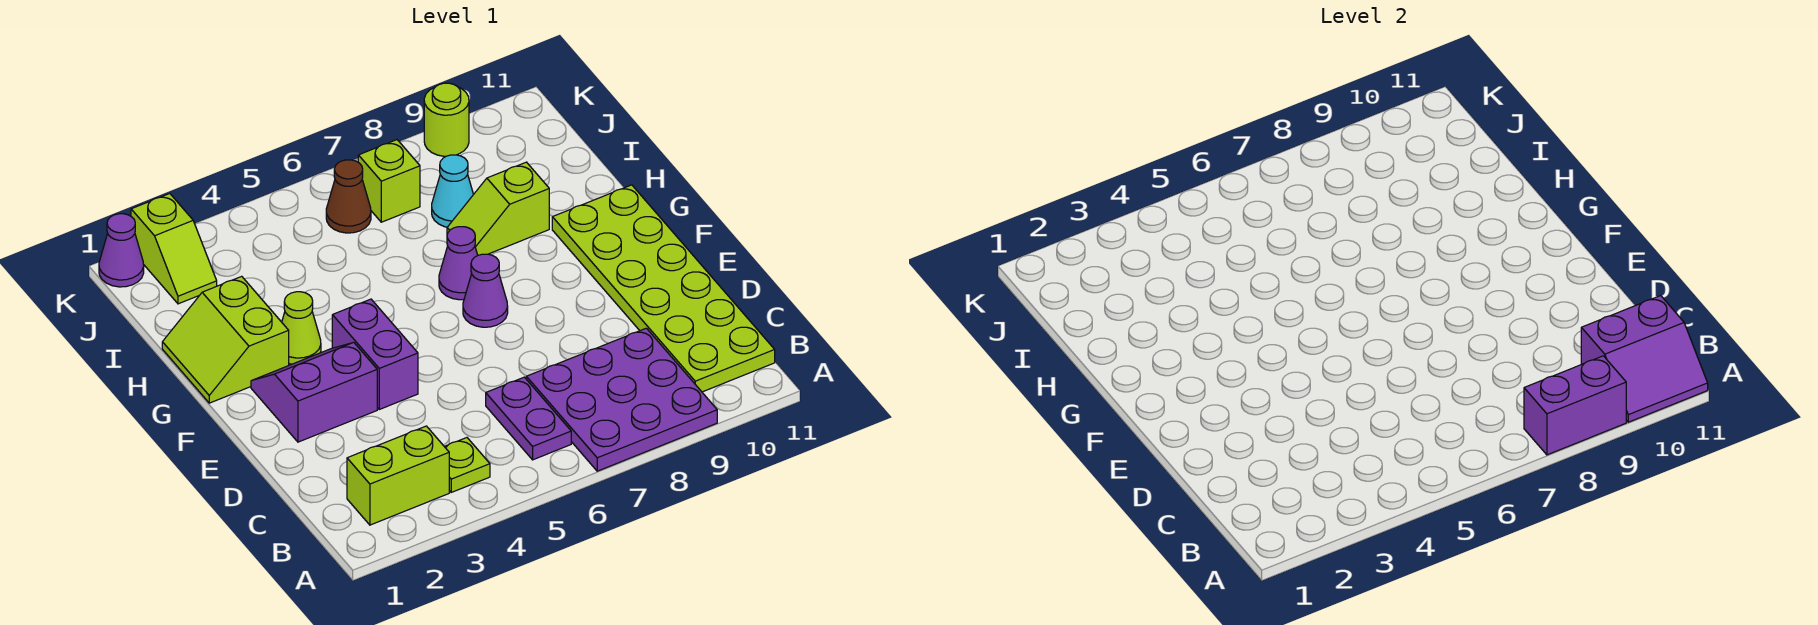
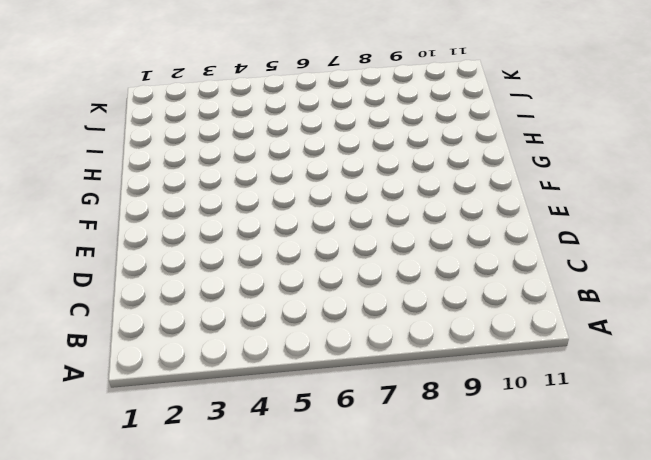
none -> purple plate A7:C9 level 1
none -> lime brick B2:B3 level 1
none -> lime plate B4 level 1

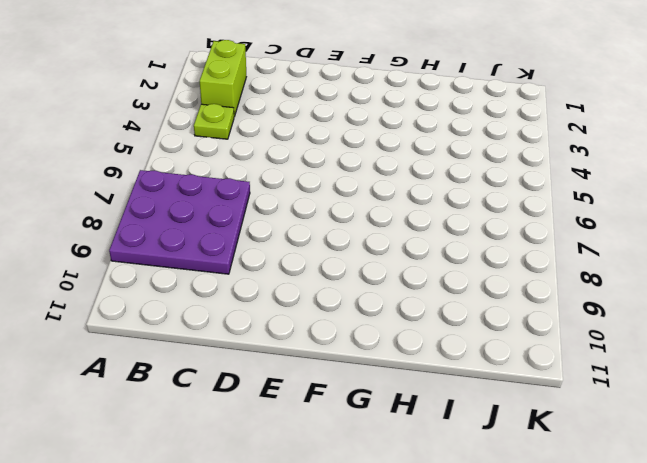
none -> purple plate B6:C6 level 1
none -> lime plate B10:G11 level 1
none -> purple slope E2:F3 level 1 top E

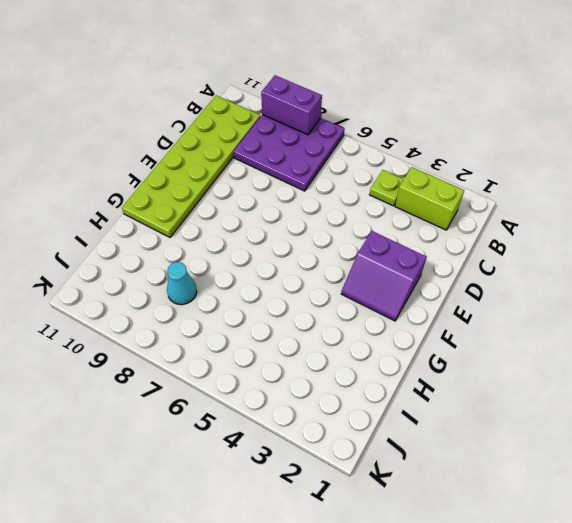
none -> purple plate B6:C6 level 1
none -> purple brick E4:F4 level 1
none -> purple cone F7 level 1

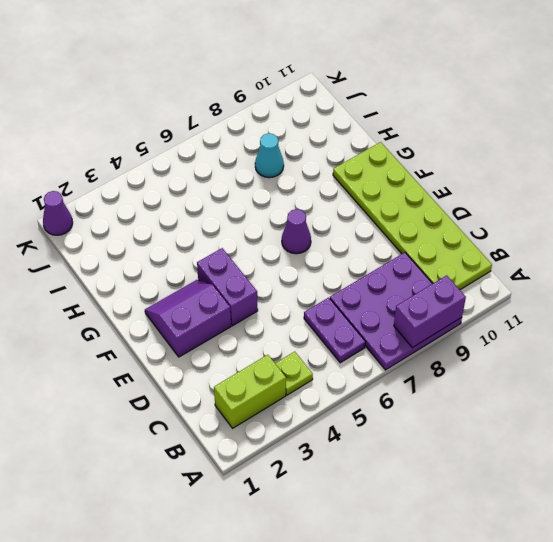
none -> lime slope G1:H2 level 1 top 2
none -> lime cone G3 level 1
none -> purple cone G7 level 1

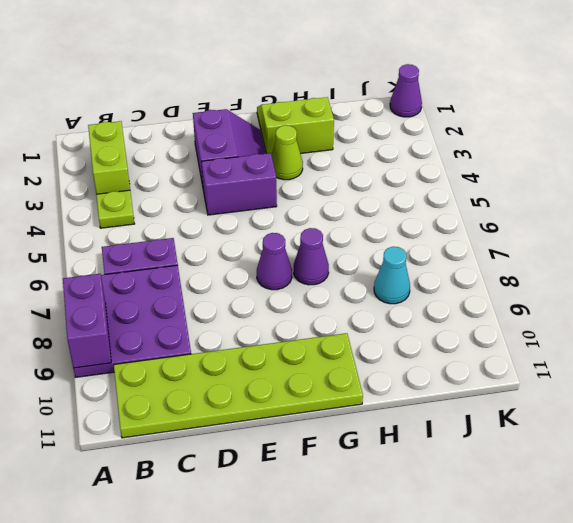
none -> lime slope H8:H9 level 1 top 9
none -> lime slope J2:K2 level 1 top K
none -> brown cone J6 level 1

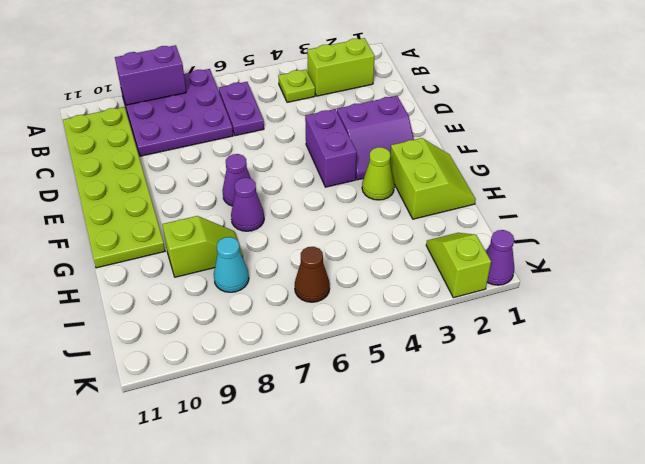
none -> lime brick J7 level 1
none -> lime round brick K9 level 1
none -> purple slope A10:B11 level 2 top B

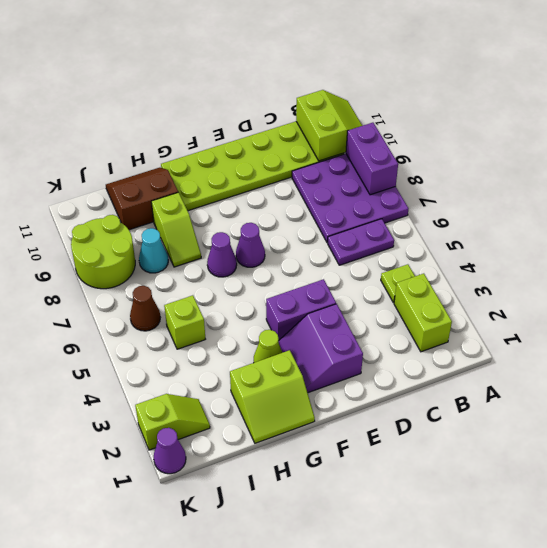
lime slope A10:B11 level 2 top B -> purple slope A10:B11 level 2 top B
brown slope H10:I11 level 1 top 10 -> none
lime brick I5 level 1 -> lime brick J7 level 1
lime round brick J8:K9 level 1 -> lime round brick K9 level 1

